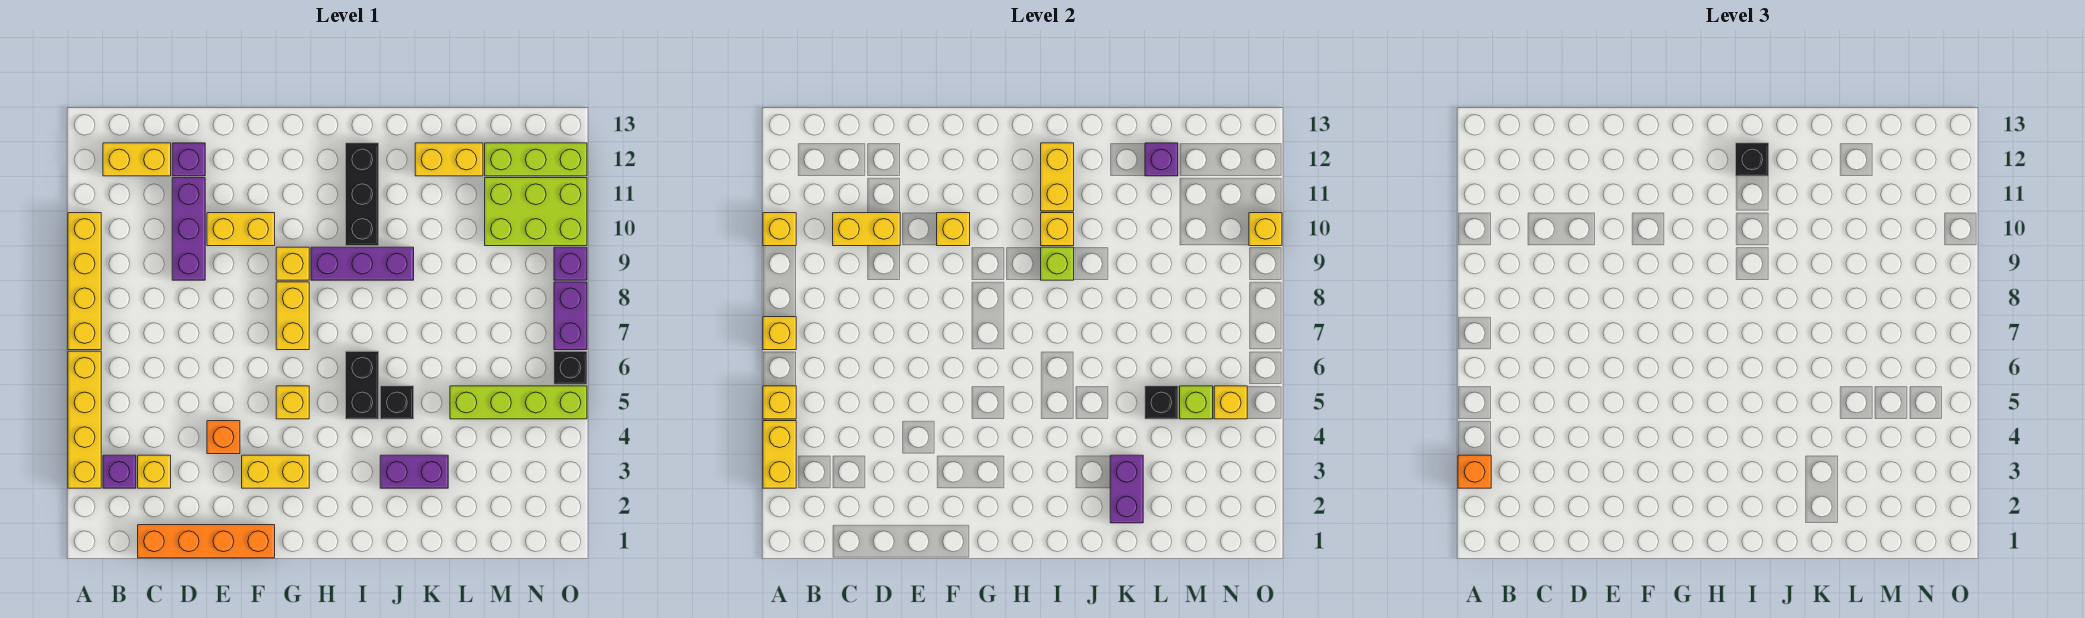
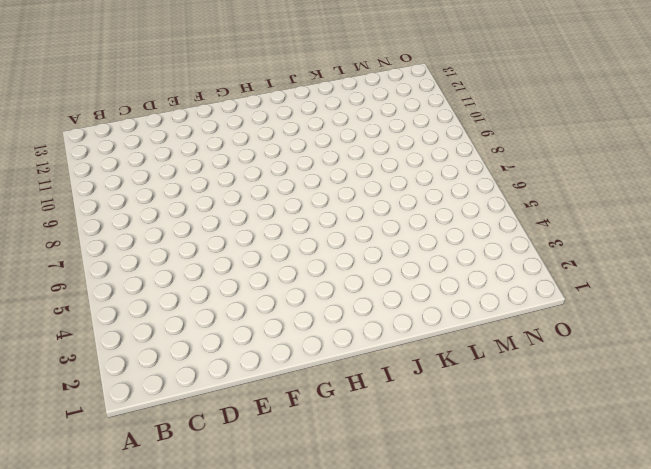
none -> yellow brick A3:A6 level 1
none -> yellow brick A7:A10 level 1
none -> purple brick B3 level 1
none -> yellow brick B12:C12 level 1

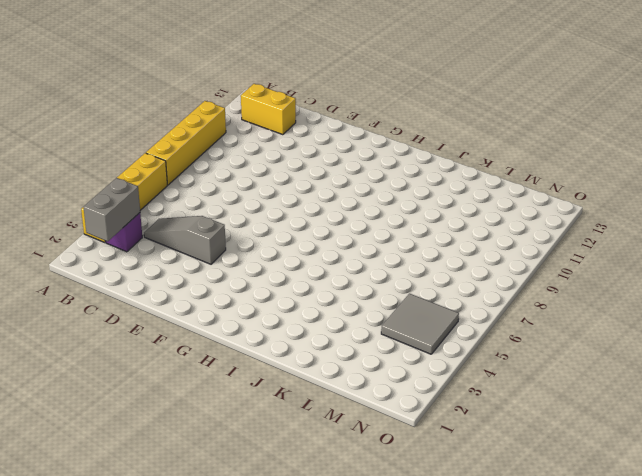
grey brick B2:B3 level 2 -> none
grey slope C4:E4 level 1 top E -> orange brick E4 level 1
grey tile M4:N5 level 1 -> lime brick L5:O5 level 1
none -> orange brick C1:F1 level 1
none -> yellow brick C3 level 1
none -> purple brick D9:D11 level 1
none -> purple brick D12 level 1

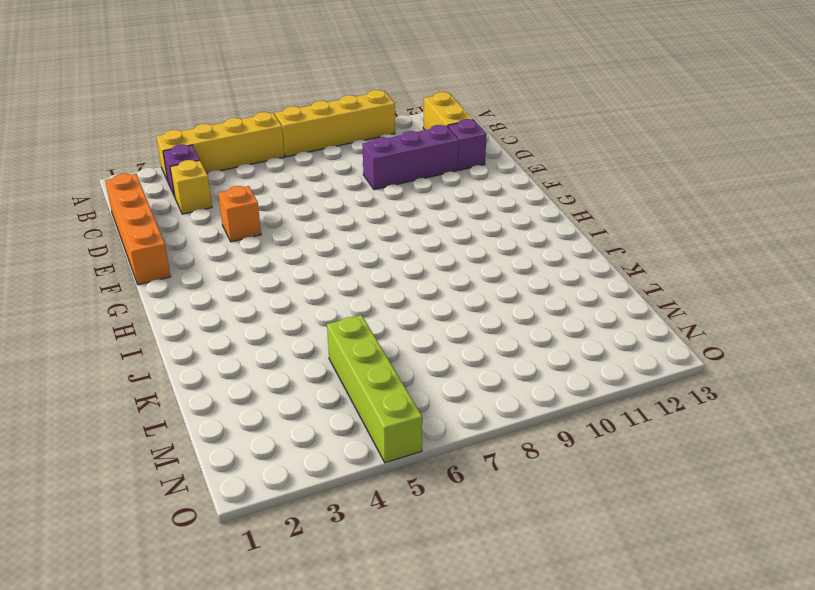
none -> yellow brick E10:F10 level 1
none -> yellow brick F3:G3 level 1
none -> yellow brick G5 level 1
none -> yellow brick G7:G8 level 1

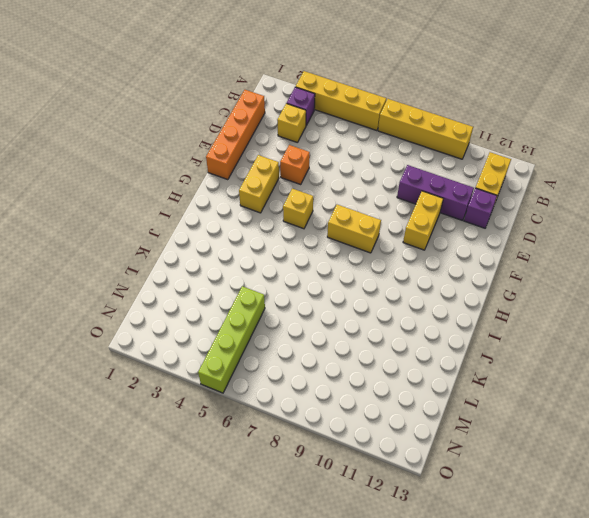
none -> yellow brick G9 level 1
none -> purple brick H9:J9 level 1
none -> black brick I5:I6 level 1
none -> black brick I10:I12 level 1

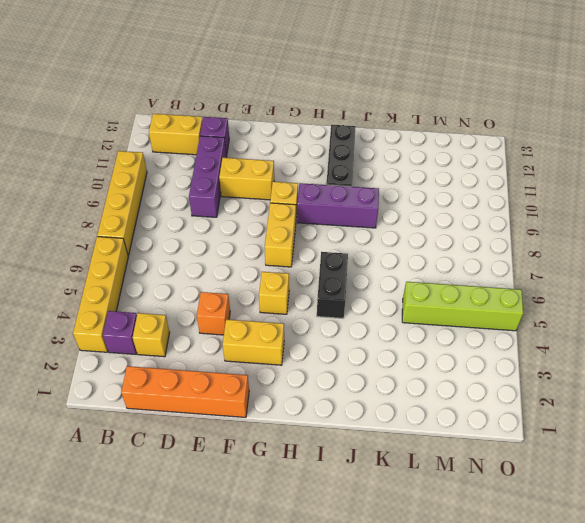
none -> purple brick J3:K3 level 1
none -> black brick J5 level 1
none -> yellow brick K12:L12 level 1
none -> lime brick M10:O11 level 1

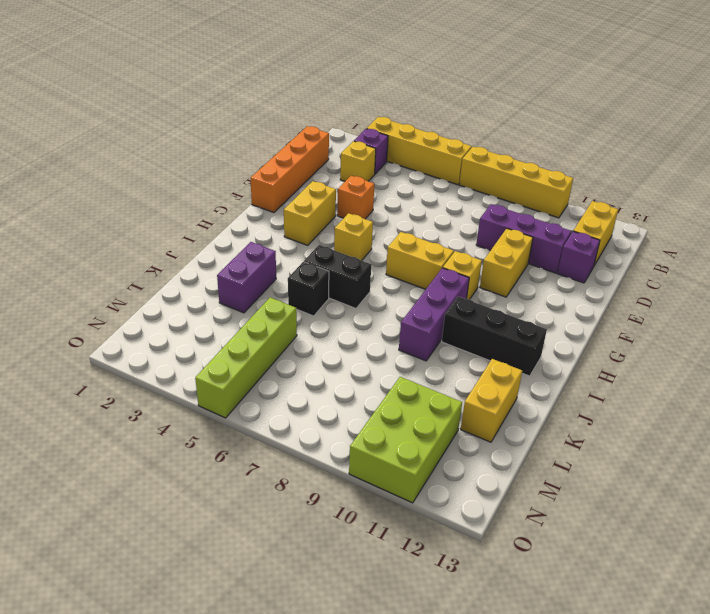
none -> lime brick M12:O12 level 1
none -> black brick O6 level 1
none -> purple brick O7:O8 level 1
none -> purple brick O9 level 1

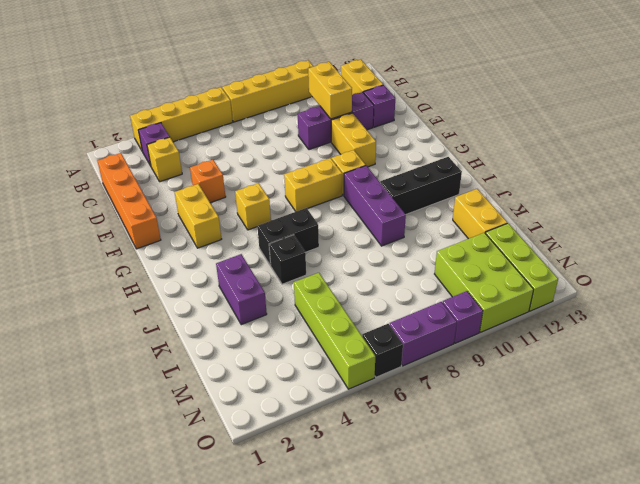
none -> yellow brick A3:A4 level 2
none -> yellow brick A5 level 2
none -> yellow brick A7 level 2
none -> yellow brick A10 level 2

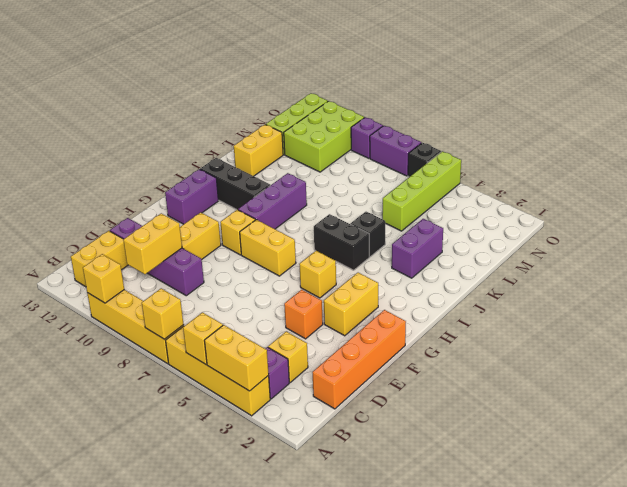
purple brick G12:H12 level 1 -> purple brick K2:K3 level 2
none -> yellow brick F10 level 2
none -> lime brick I9 level 2
none -> yellow brick I10 level 2
none -> yellow brick I11:I12 level 2

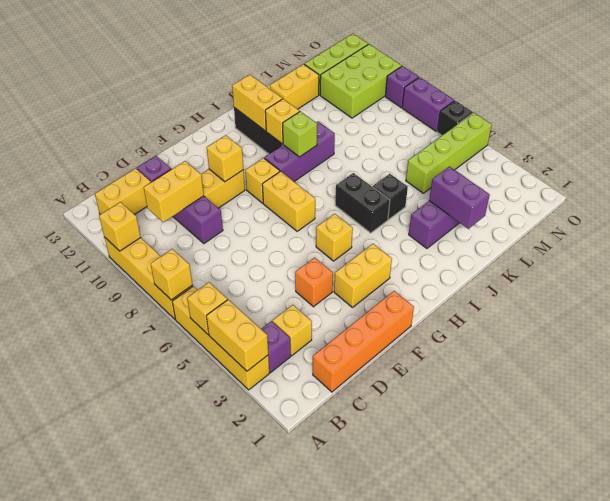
none -> black brick L5 level 2
none -> purple brick L12 level 2
none -> lime brick M5 level 2
none -> yellow brick N5 level 2

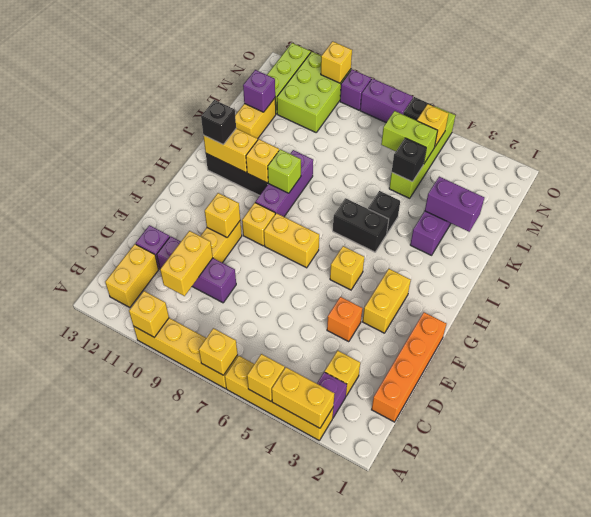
lime brick M5:M6 level 2 -> lime brick M5 level 2
none -> orange brick A3 level 3

